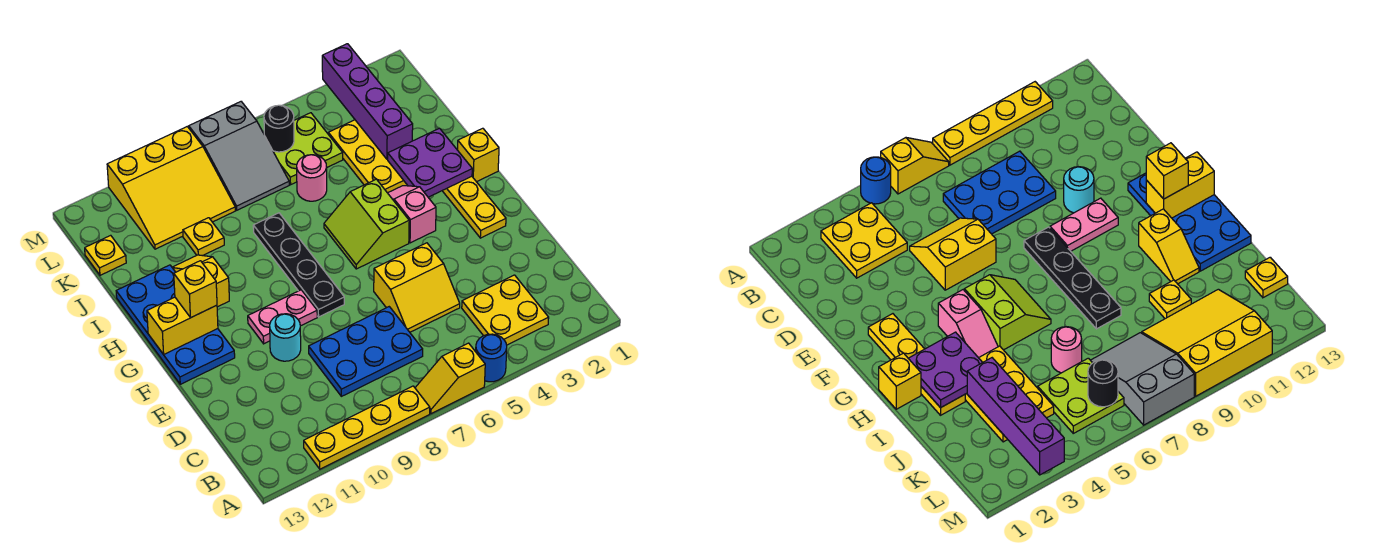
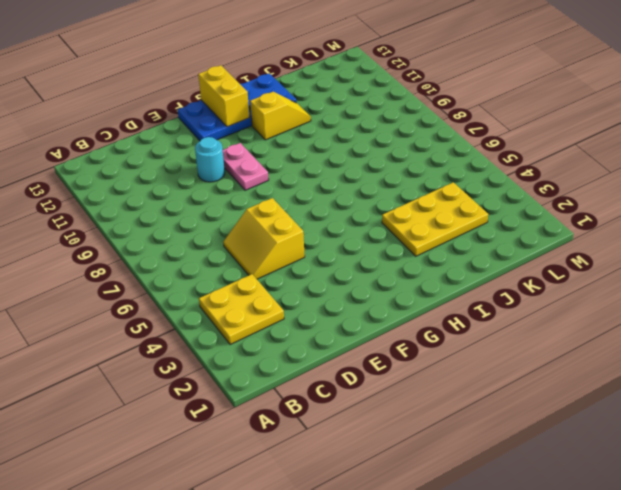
none -> blue round brick A5 level 1
none -> yellow slope A6:A7 level 1 top 6
none -> yellow plate A8:A11 level 1

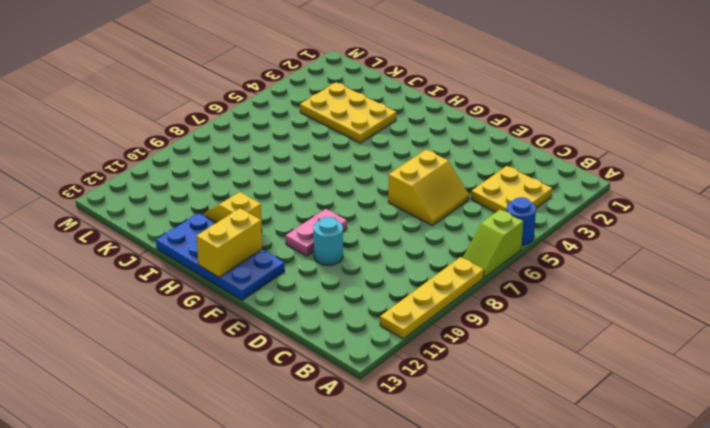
lime slope A6:A7 level 1 top 6 -> yellow slope A6:A7 level 1 top 6
none -> blue plate C7:D9 level 1
none -> yellow plate F2:I2 level 1
none -> black plate F8:I8 level 1

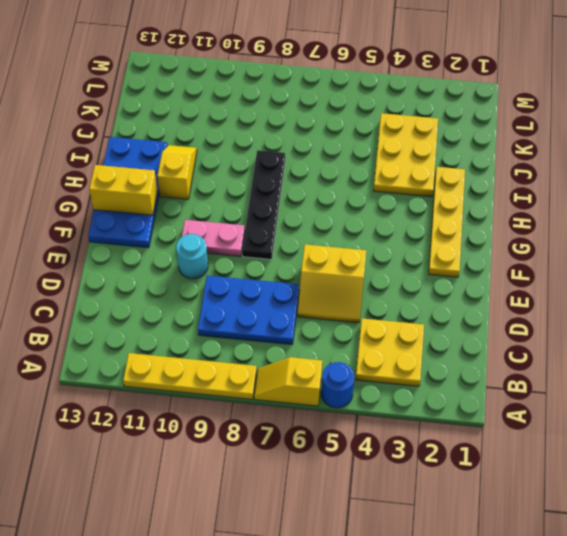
none -> pink slope G4:H4 level 1 top G
none -> lime slope G5:H6 level 1 top 5
none -> yellow brick H1 level 1

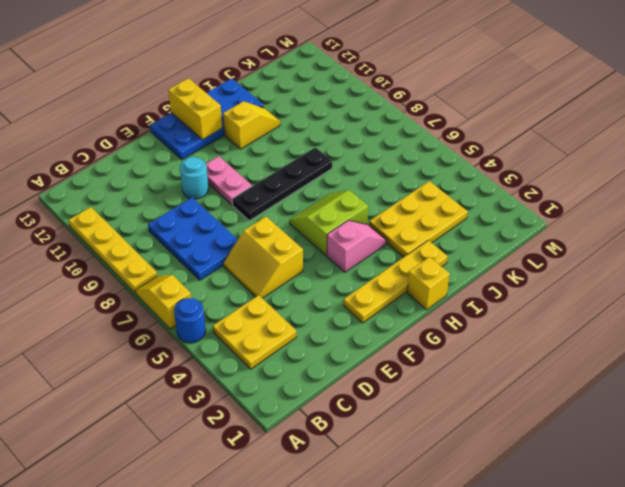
none -> pink round brick J6 level 1
none -> yellow plate J10 level 1
none -> lime plate K5:L6 level 1

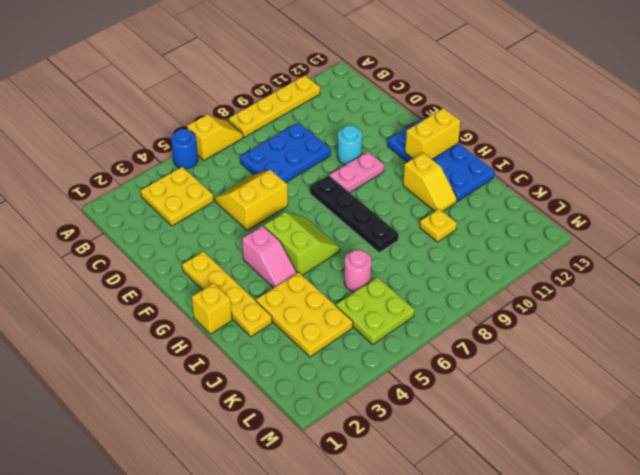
none -> grey slope K7:M8 level 1 top M
none -> yellow slope K9:M11 level 1 top M
none -> yellow plate K13 level 1

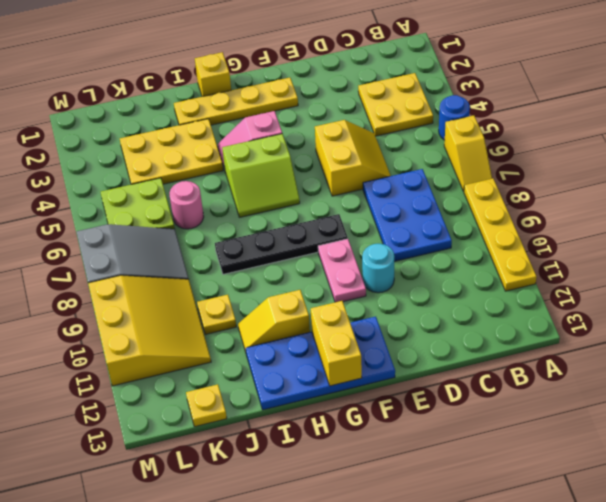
none -> purple plate H2:I3 level 2
none -> purple brick J3:M3 level 2
none -> black round brick L6 level 2

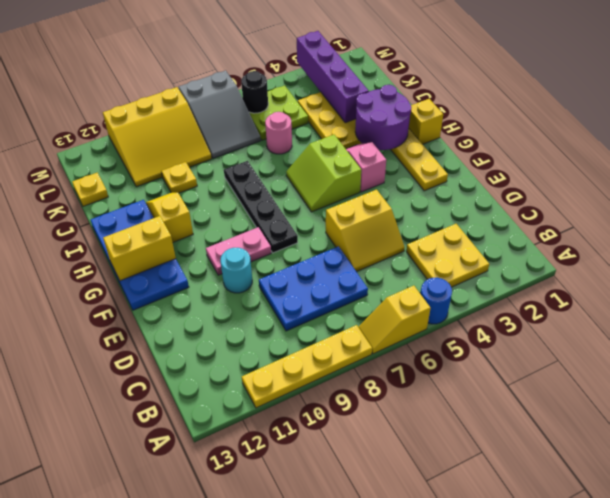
purple round brick H2:I3 level 2 -> purple plate H2:I3 level 2
none -> yellow brick G12 level 3

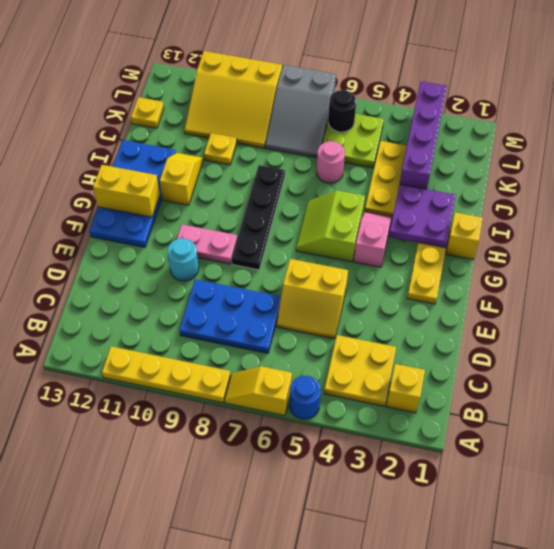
yellow brick B2 level 1 -> yellow brick G12 level 3

